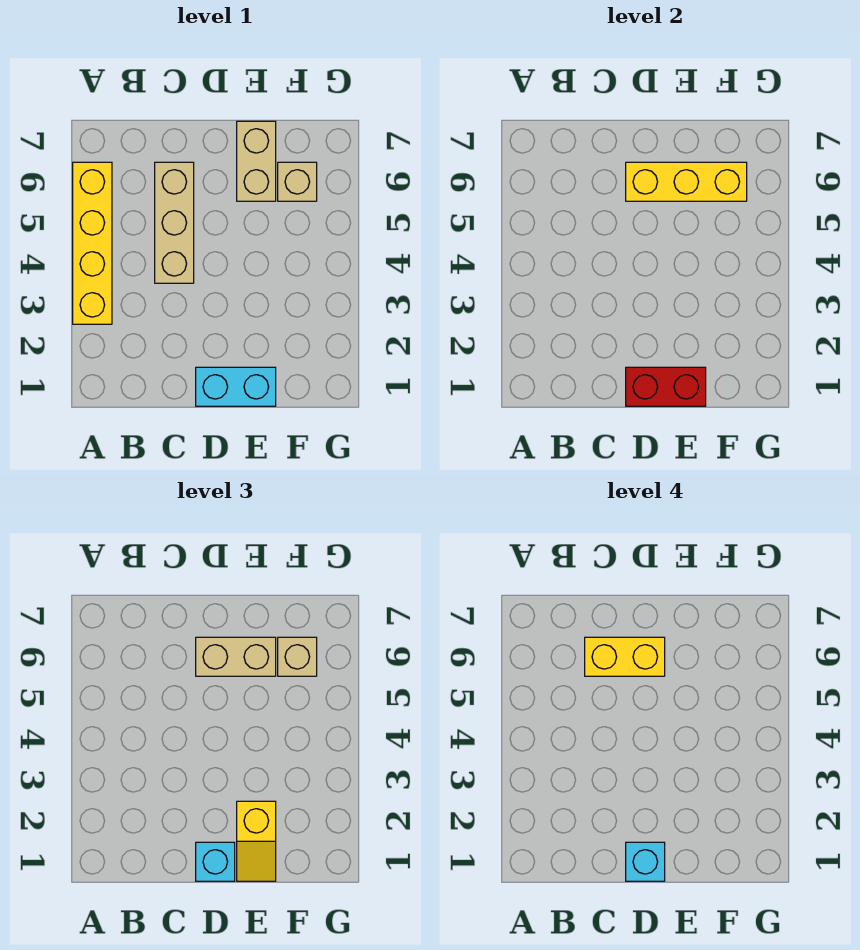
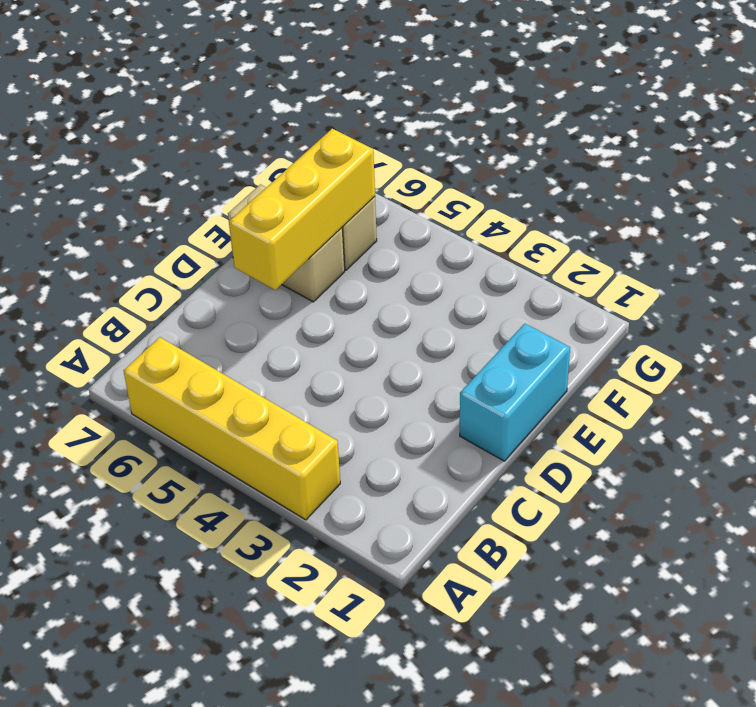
none -> tan brick C4:C6 level 1
none -> red brick D1:E1 level 2
none -> cyan brick D1 level 3

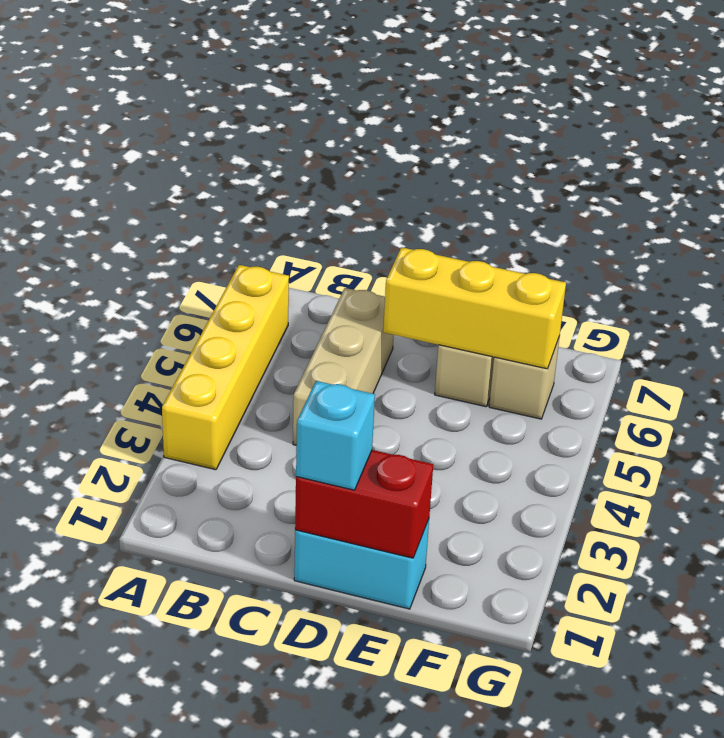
none -> tan brick D6:E6 level 3
none -> yellow slope E1:E2 level 3 top 2
none -> tan brick F6 level 3

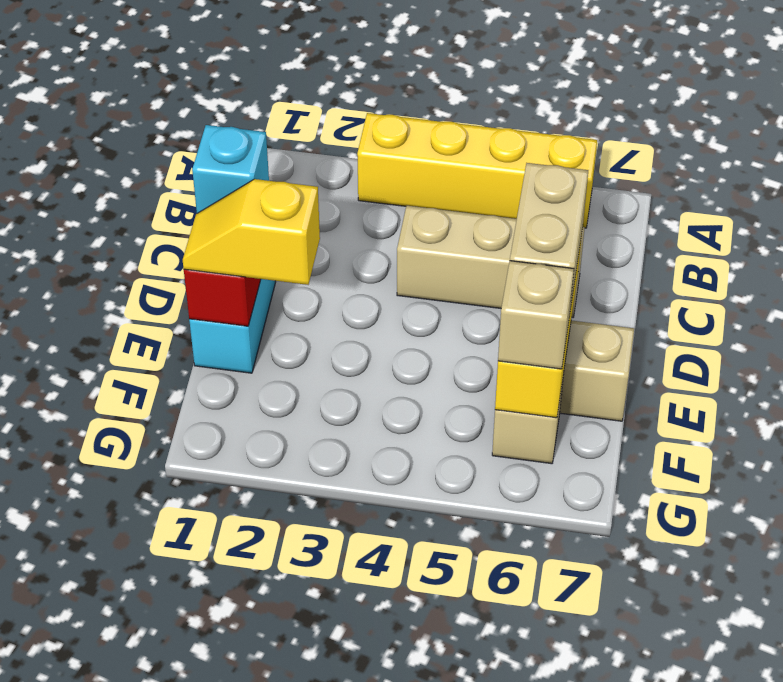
none -> yellow brick C6:D6 level 4
none -> cyan brick D1 level 4

